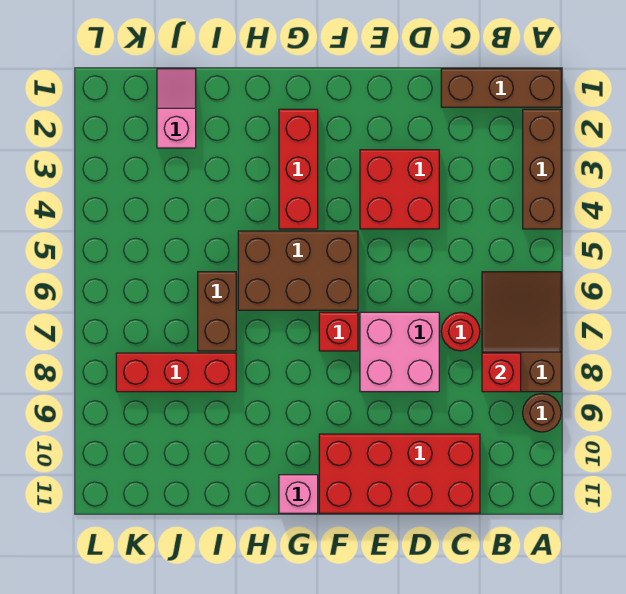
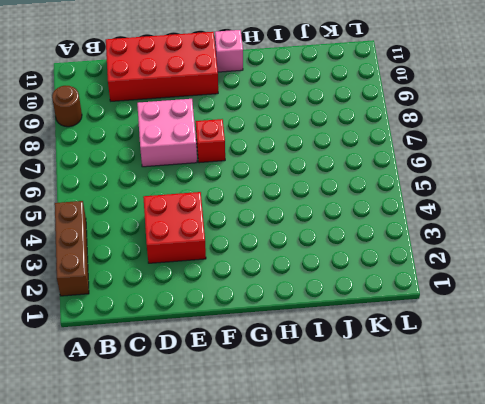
none -> brown brick A1:C1 level 1
none -> brown slope A6:B8 level 1 top 8
none -> red round brick C7 level 1

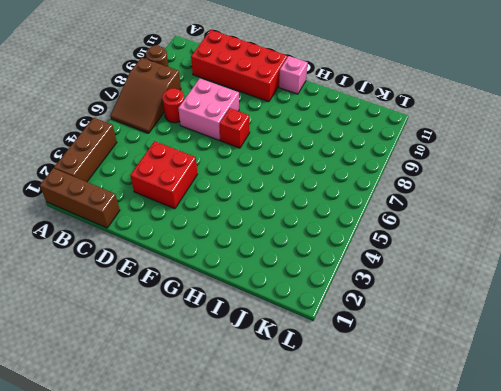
none -> brown brick F5:H6 level 1
none -> red brick G2:G4 level 1
none -> brown brick I6:I7 level 1

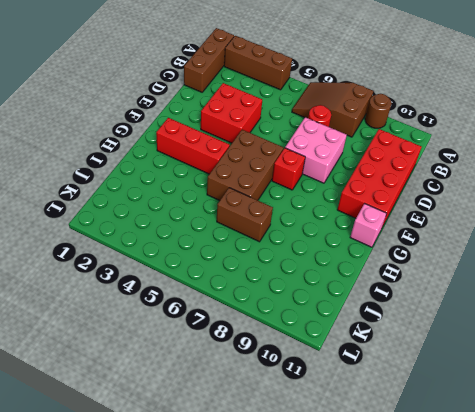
none -> red brick I8:K8 level 1
none -> pink slope J1:J2 level 1 top 2
none -> red brick B8 level 2

